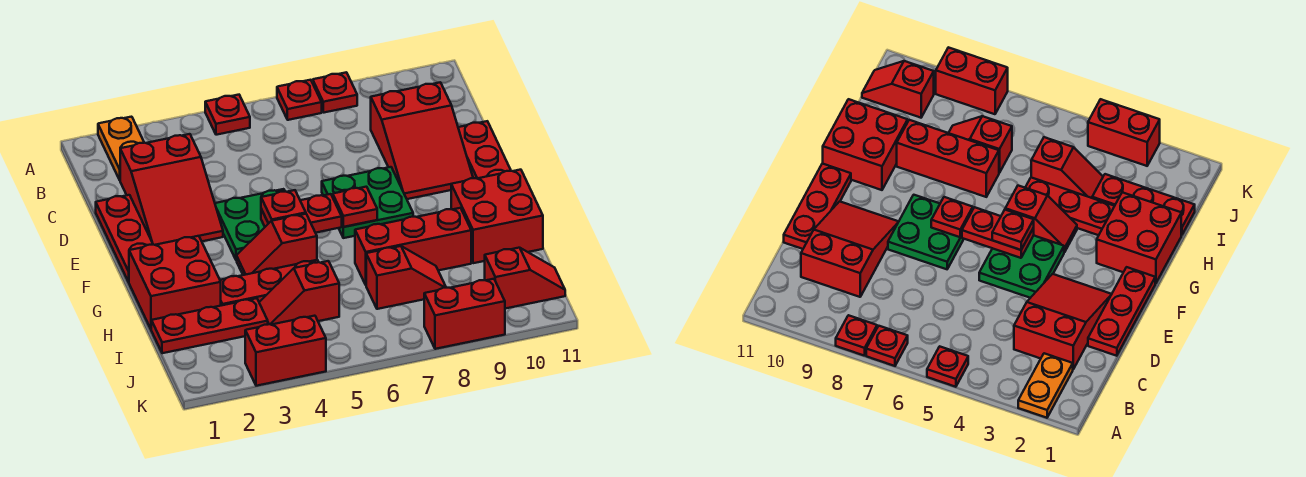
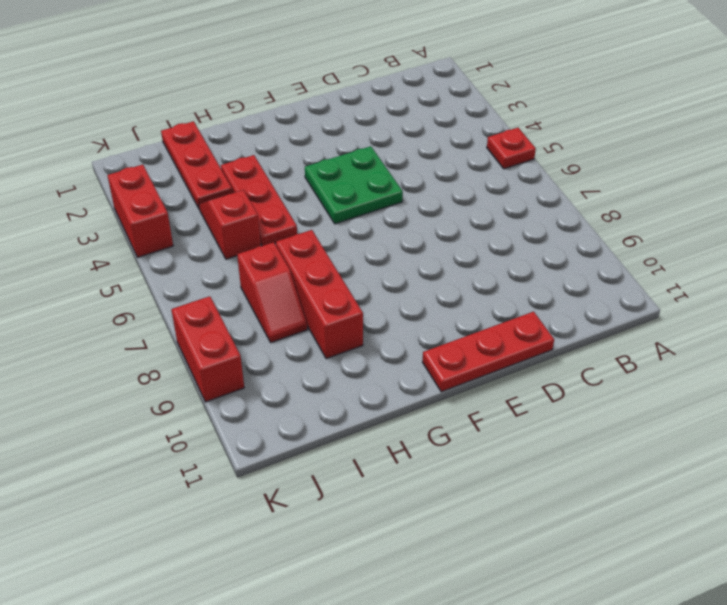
none -> orange plate A2:B2 level 1
none -> red plate A7 level 1
none -> red plate A8 level 1

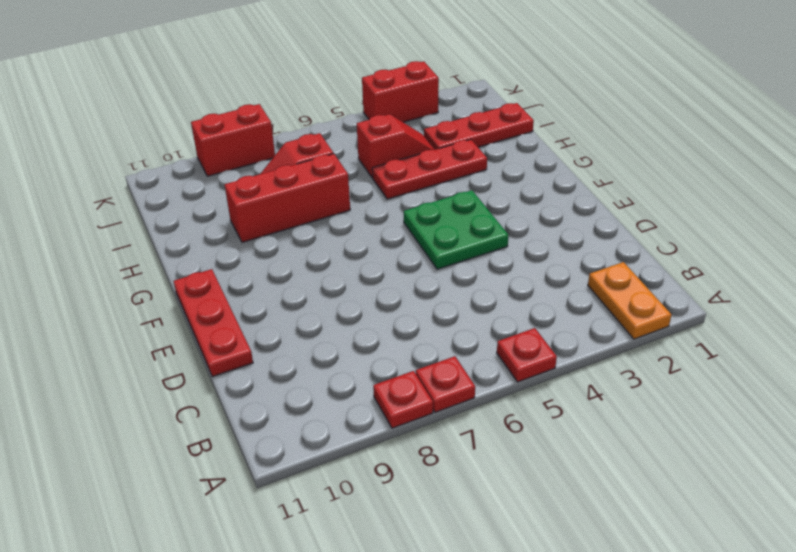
none -> red slope C2:E3 level 1 top C
none -> red slope C9:E10 level 1 top C
none -> red plate D1:F1 level 1

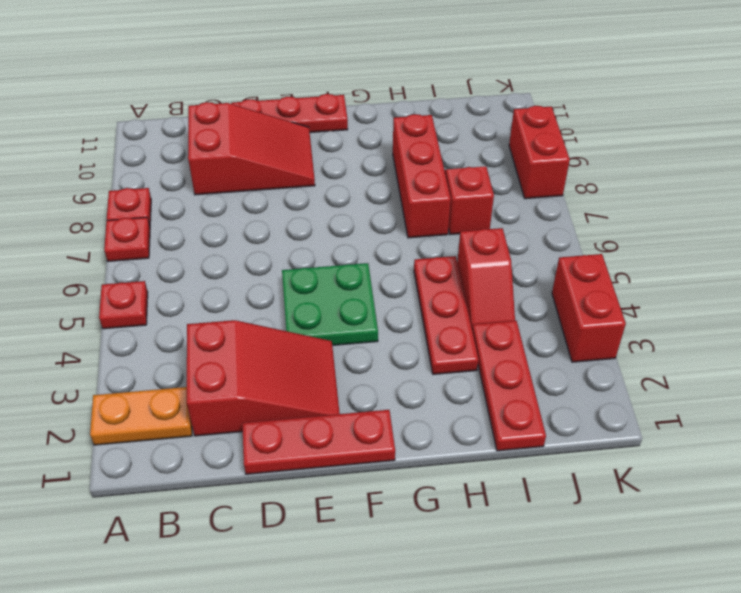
none -> green plate E7:F8 level 1
none -> red brick G1:H2 level 1
none -> red slope G4:G5 level 1 top 5

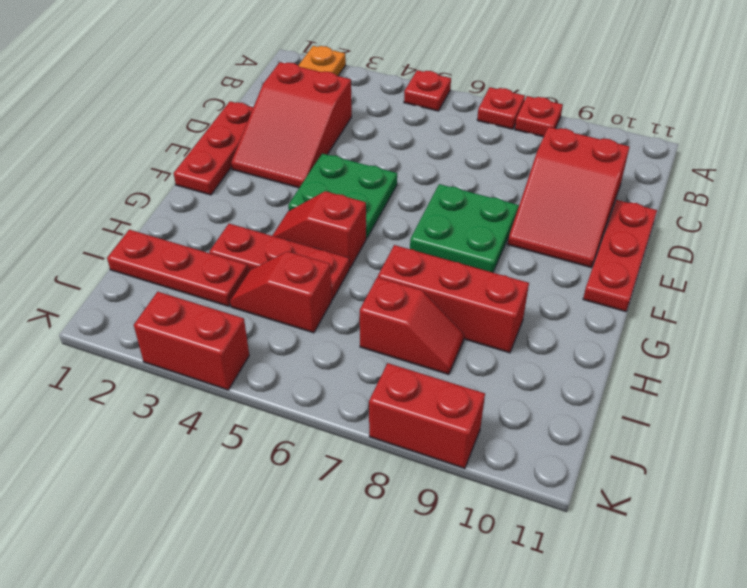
none -> red brick G1:H2 level 1
none -> red brick G10:H11 level 1
none -> red slope J10:J11 level 1 top 10

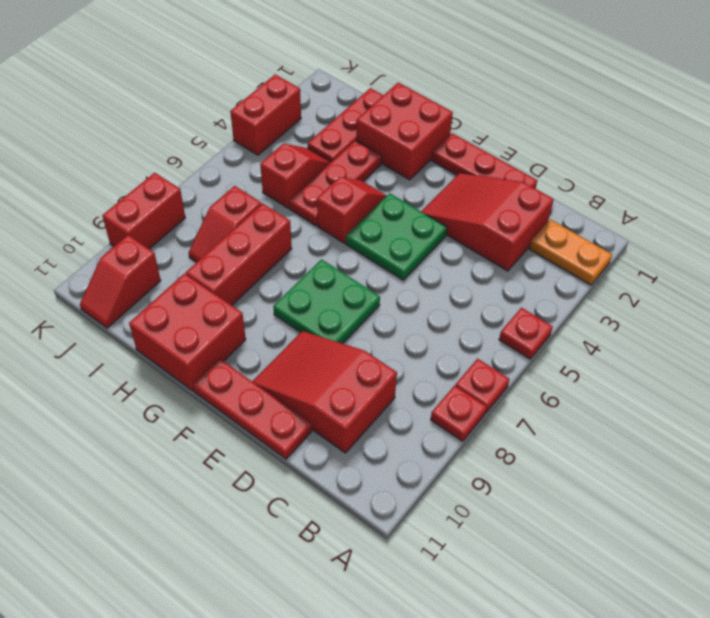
none -> red plate F5:F6 level 2
none -> red plate F7 level 2
none -> red plate F5 level 3

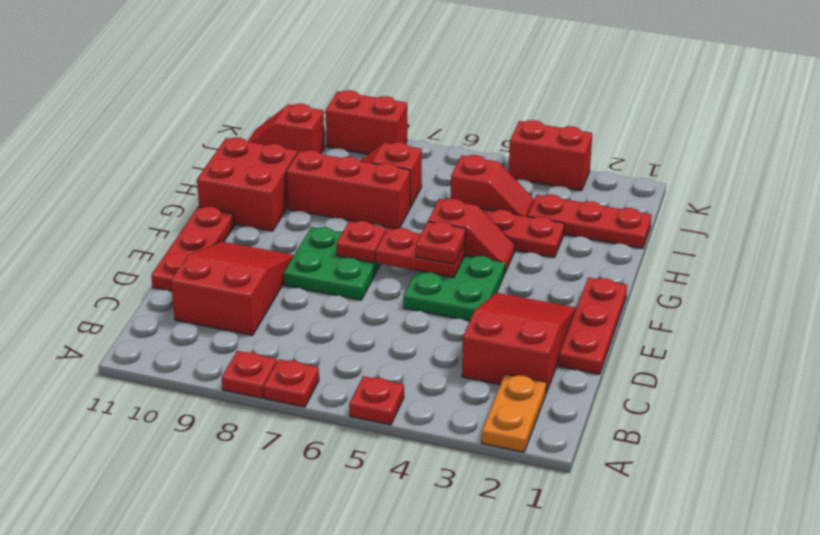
none -> red brick G1:H2 level 1

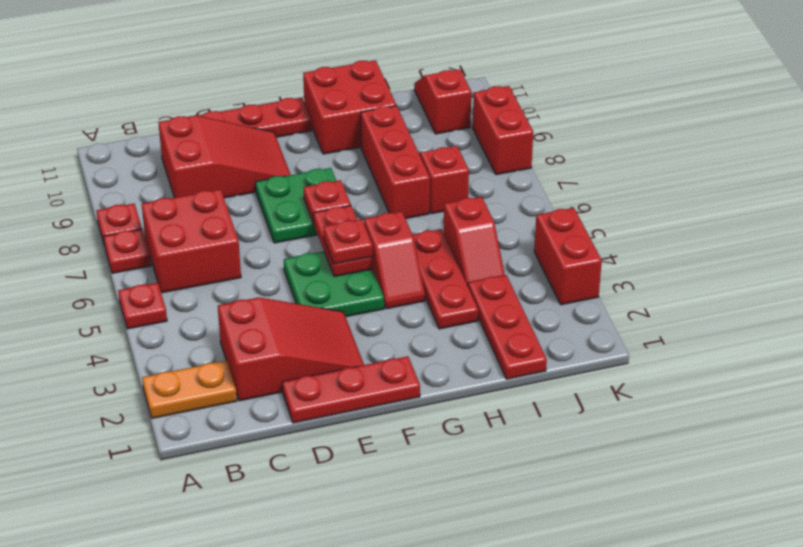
red brick B6:C7 level 1 -> red brick G1:H2 level 1

